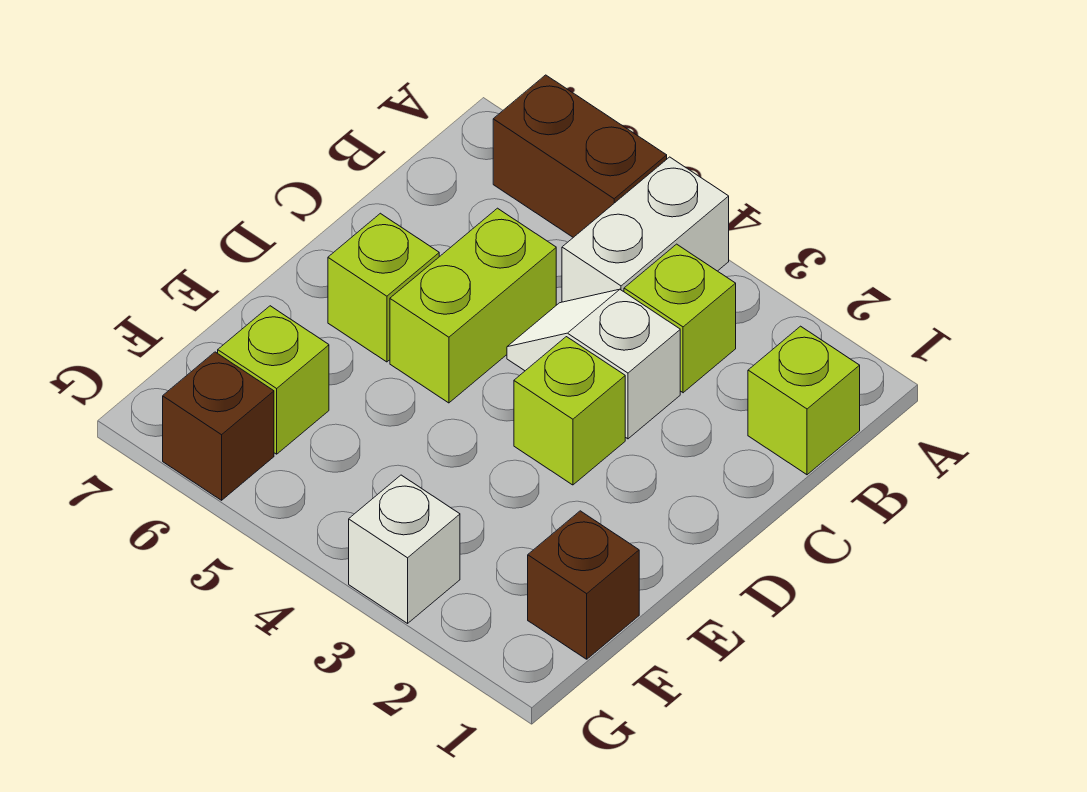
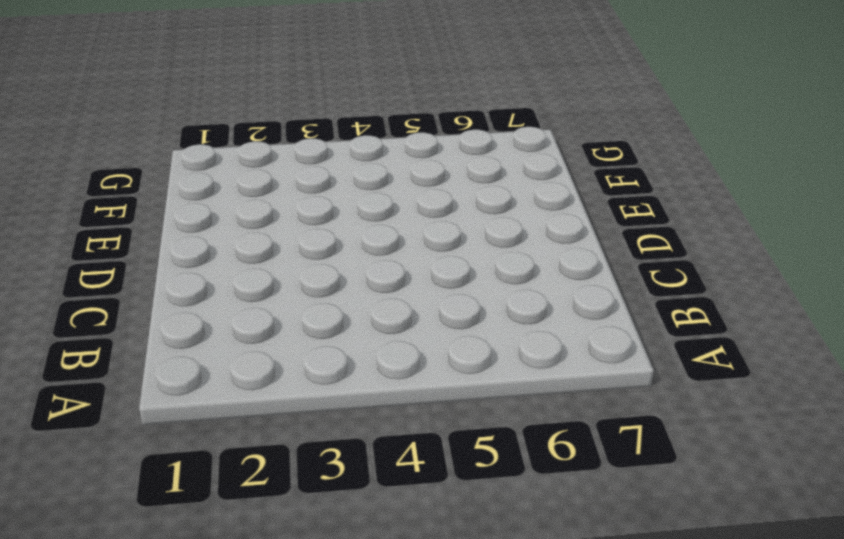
none -> white brick A4:B4 level 1
none -> brown brick A5:A6 level 1
none -> lime brick B1 level 1

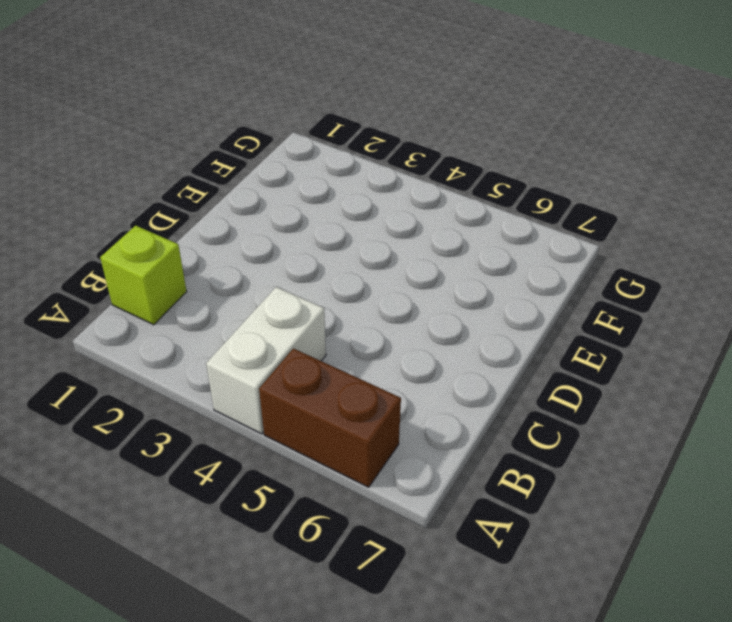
none -> lime brick B3 level 1
none -> white slope C3:C4 level 1 top 3
none -> lime brick C5:D5 level 1

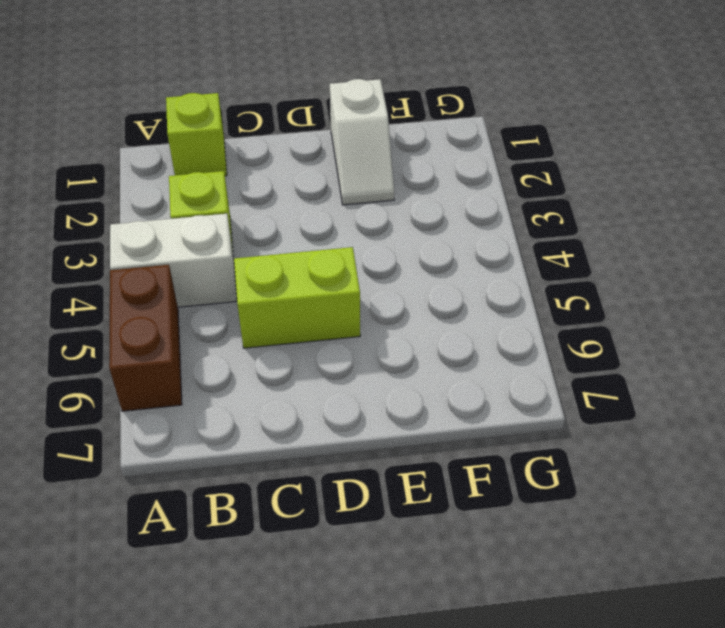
white slope E1:E2 level 1 top 1 -> white slope C3:C4 level 1 top 3
none -> lime brick D3 level 1
none -> lime brick D6 level 1
none -> brown brick F1 level 1

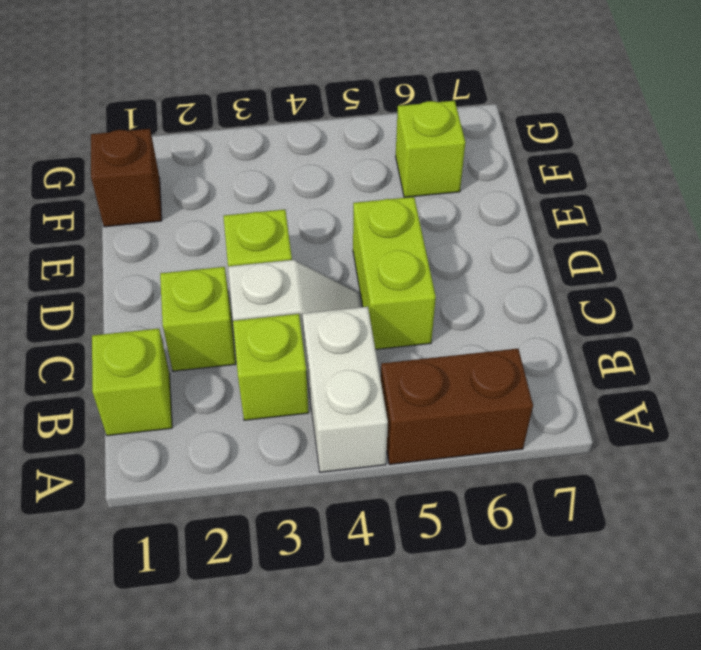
lime brick C2 level 1 -> lime brick D6 level 1
none -> white brick G3 level 1
none -> brown brick G6 level 1

